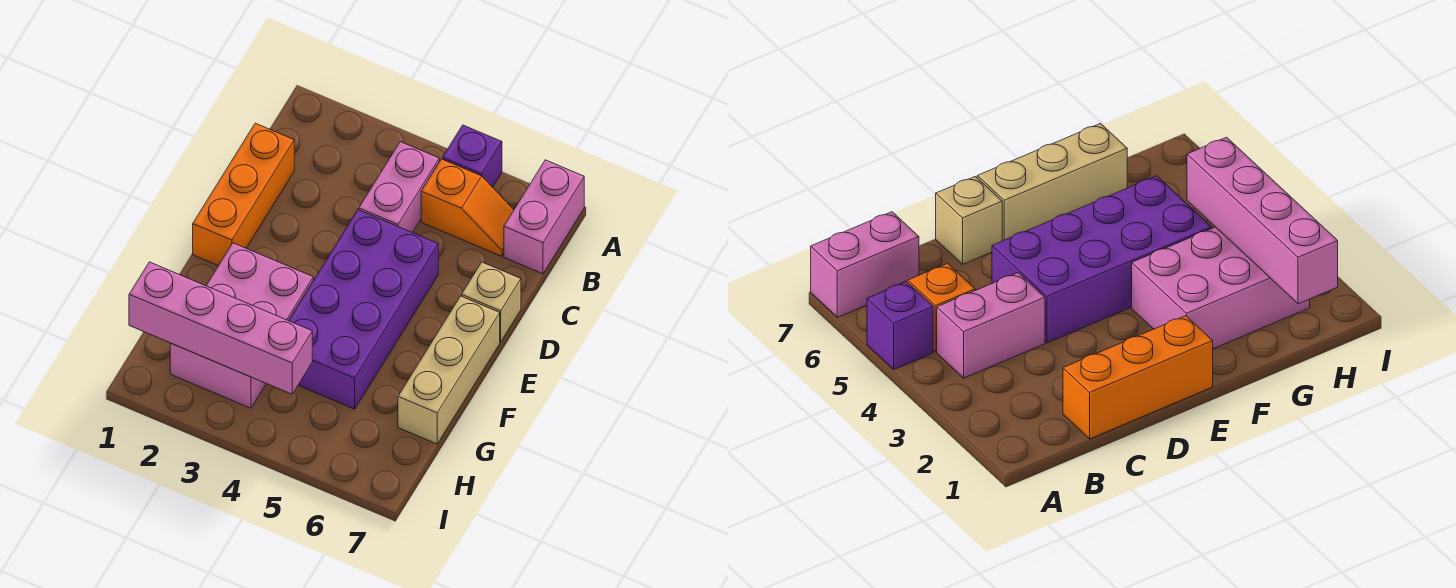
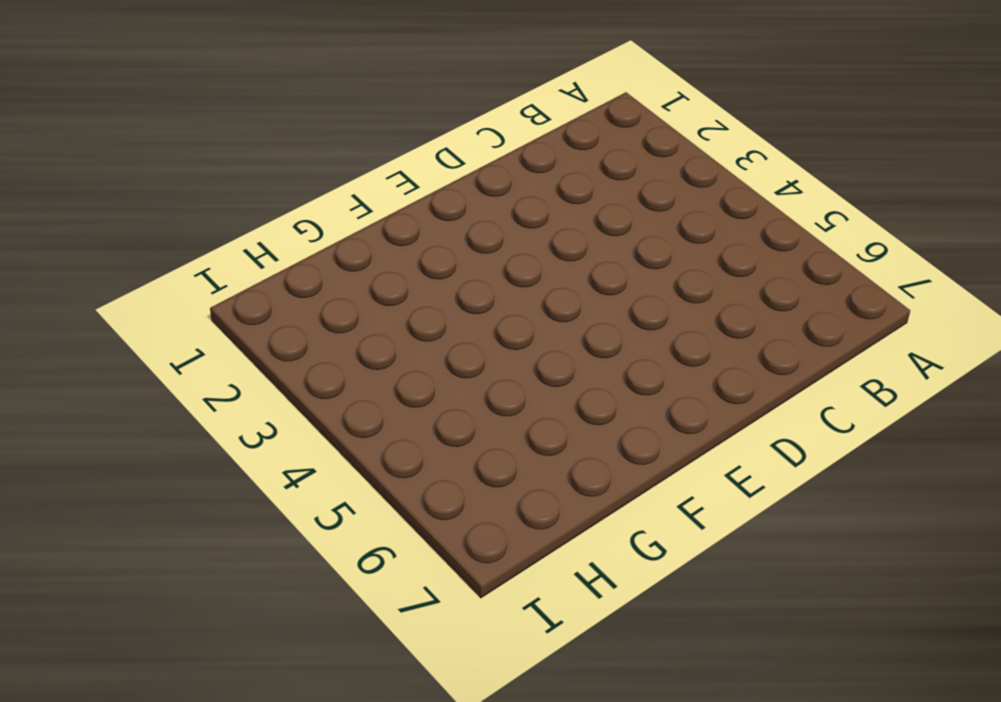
none -> purple brick A5 level 1
none -> pink brick A7:B7 level 1

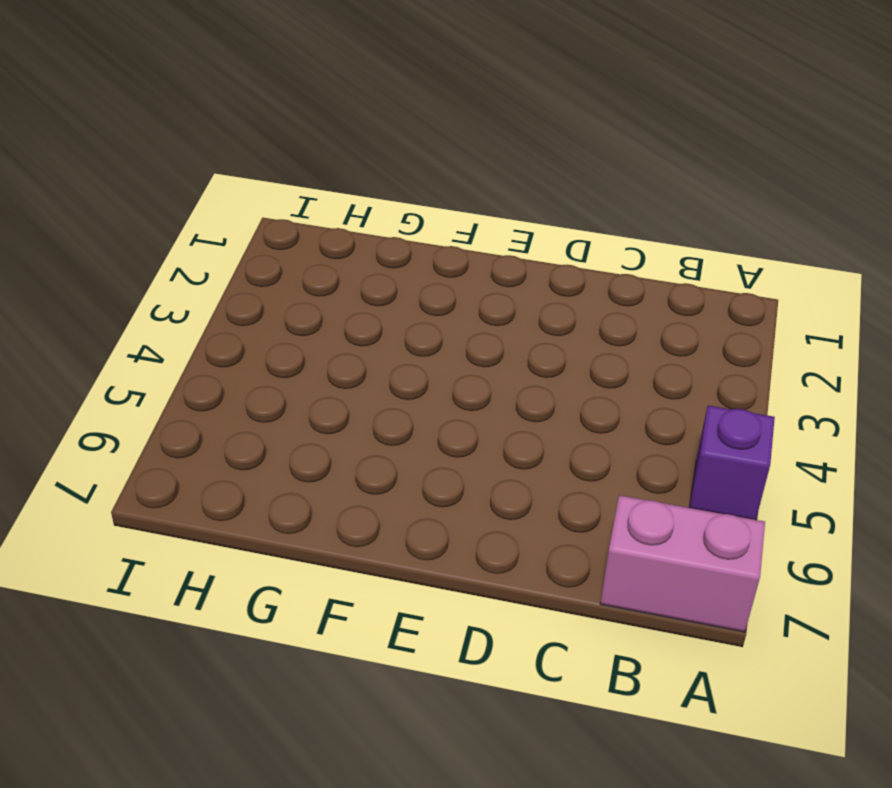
none -> pink brick B4:C4 level 1
none -> orange slope B5:B6 level 1 top 5

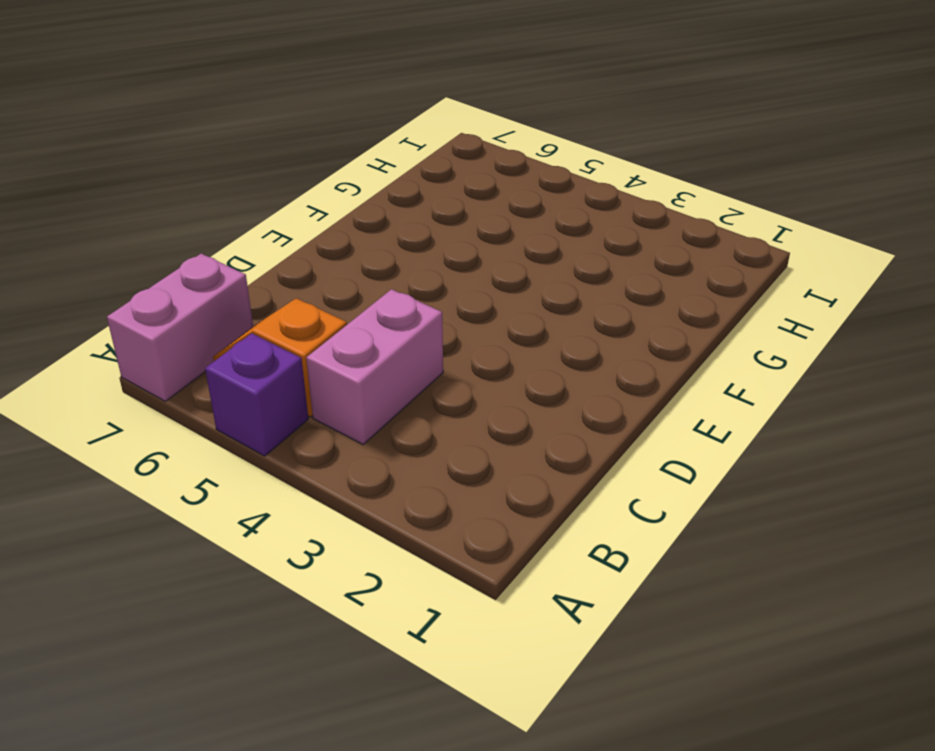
none -> orange brick C1:E1 level 1
none -> purple brick D4:G5 level 1

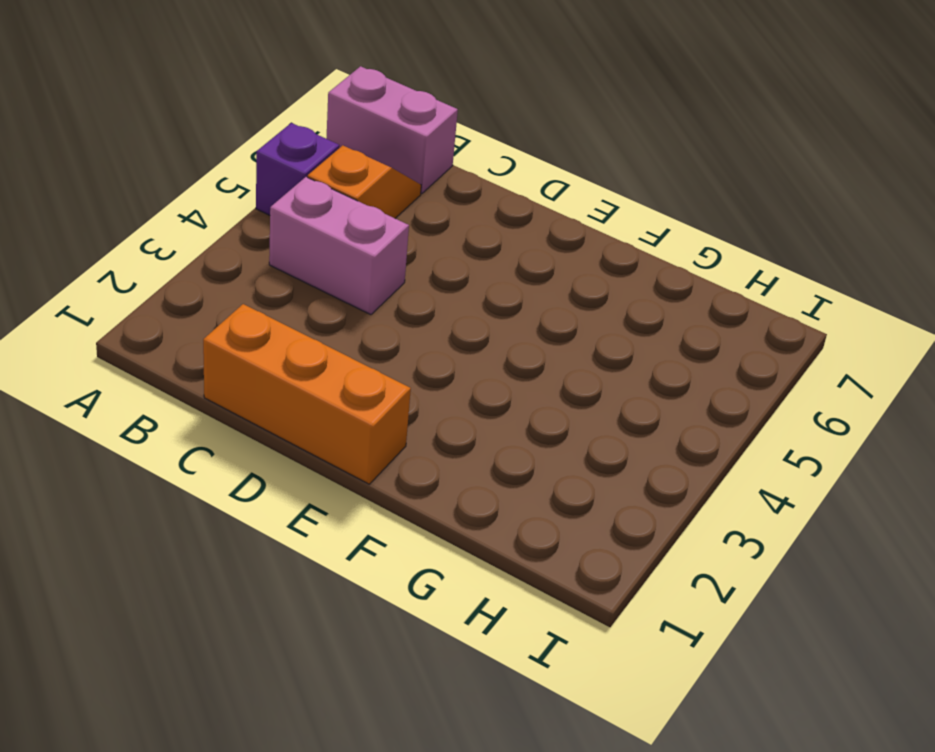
none -> purple brick D4:G5 level 1
none -> tan brick D7 level 1

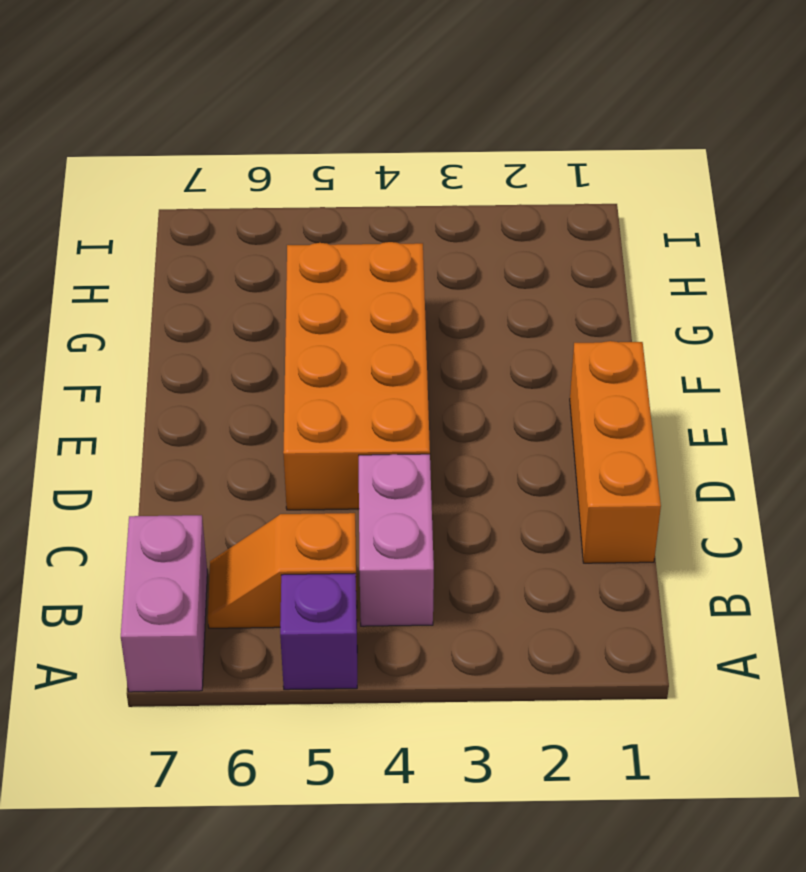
orange brick D4:G5 level 1 -> purple brick D4:G5 level 1
none -> tan brick D7 level 1
none -> tan brick E7:G7 level 1

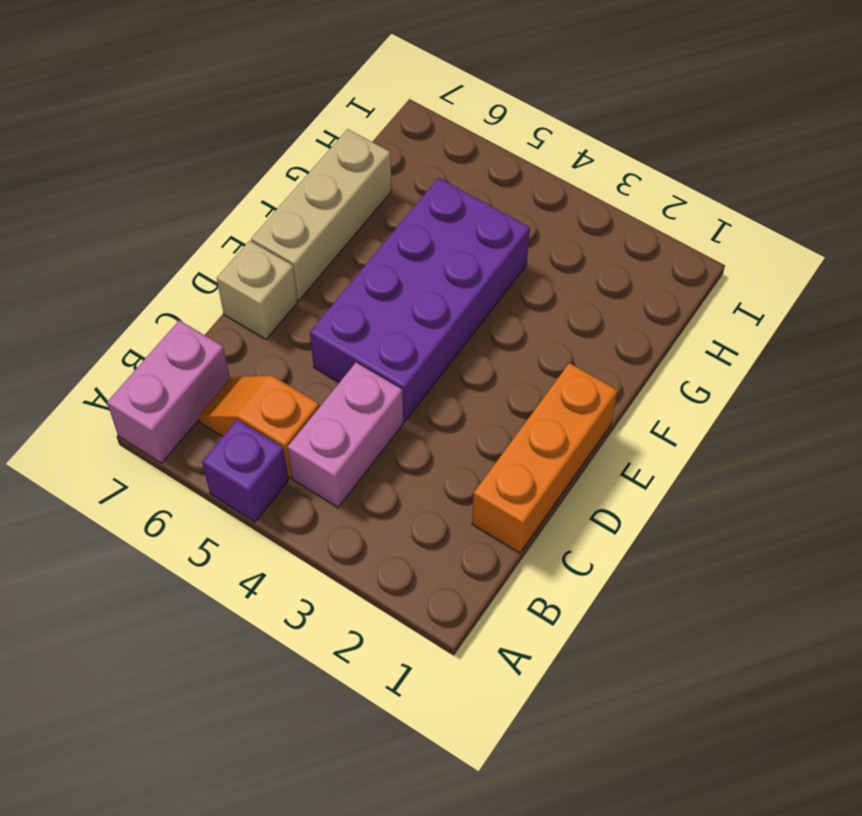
none -> pink brick F2:H3 level 1
none -> pink brick H1:H4 level 2

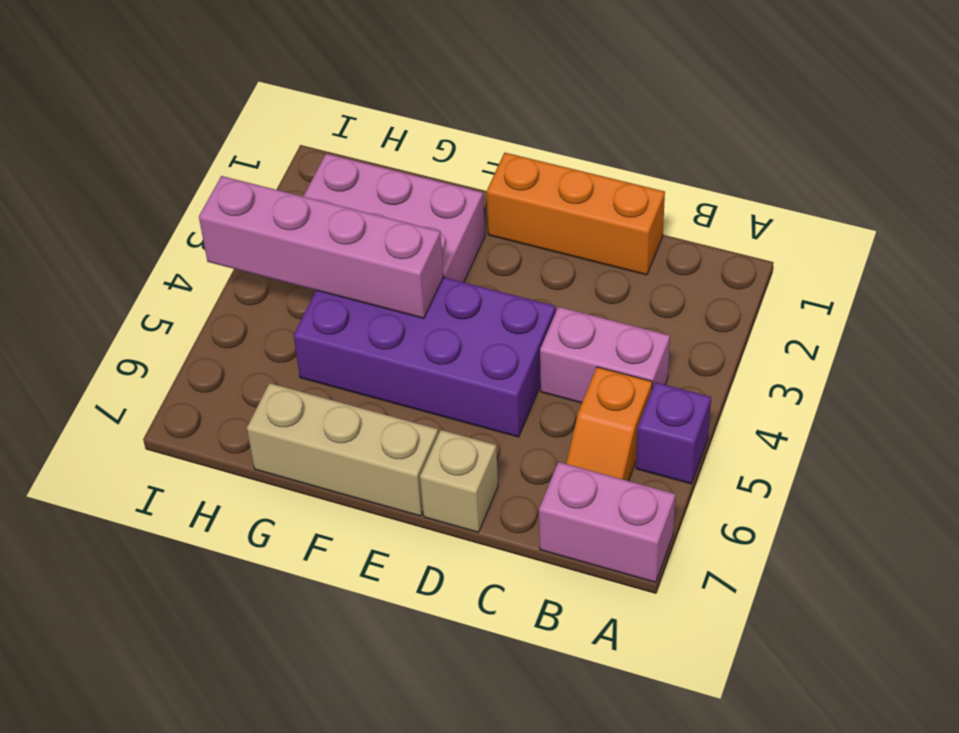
pink brick F4:I4 level 2 -> pink brick H1:H4 level 2

